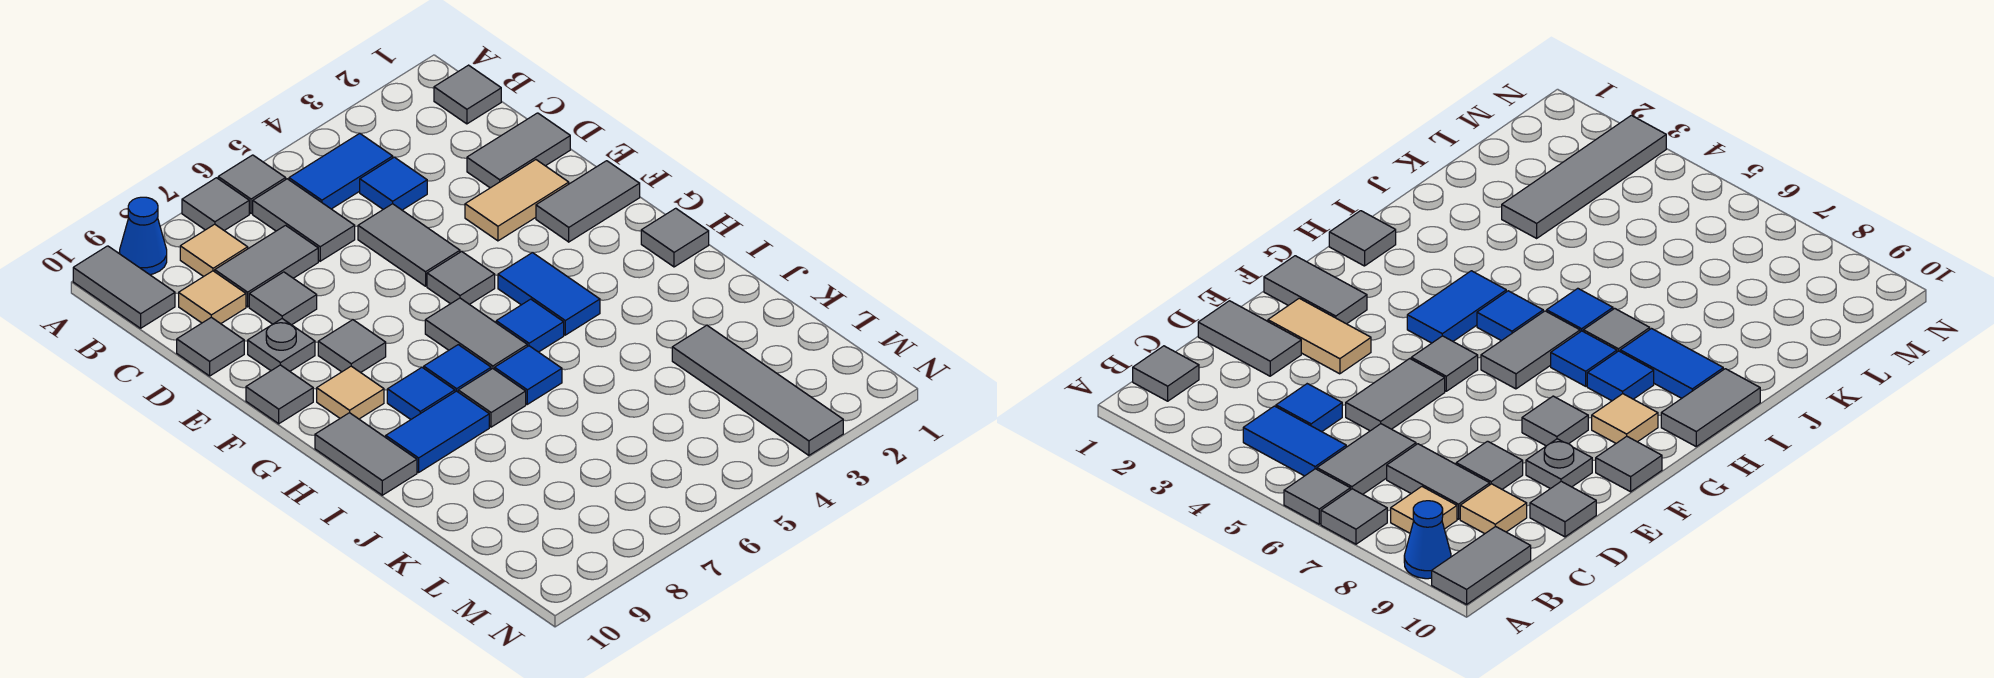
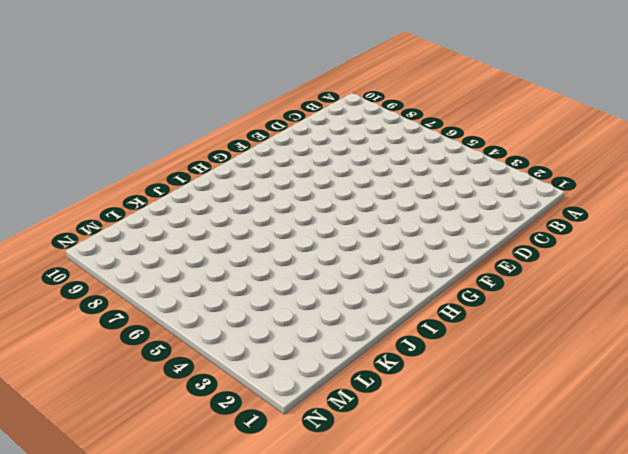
none -> grey tile A6 level 1
none -> grey tile A7 level 1
none -> blue cone A9 level 1
none -> grey tile A10:B10 level 1

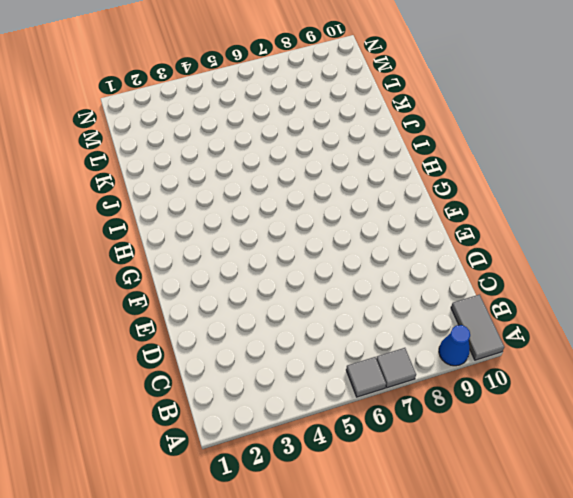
none -> grey tile B1 level 1
none -> blue tile B4:B5 level 1
none -> grey tile B6:C6 level 1
none -> tan tile B8 level 1

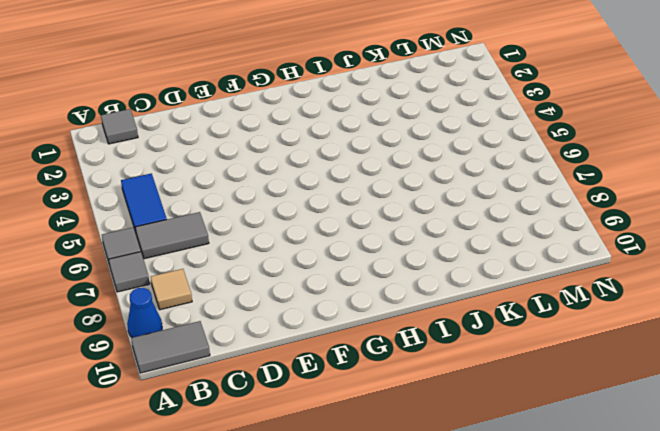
none -> blue tile C4 level 1
none -> grey tile C7:C8 level 1
none -> tan tile C9 level 1
none -> grey tile D1:D2 level 1

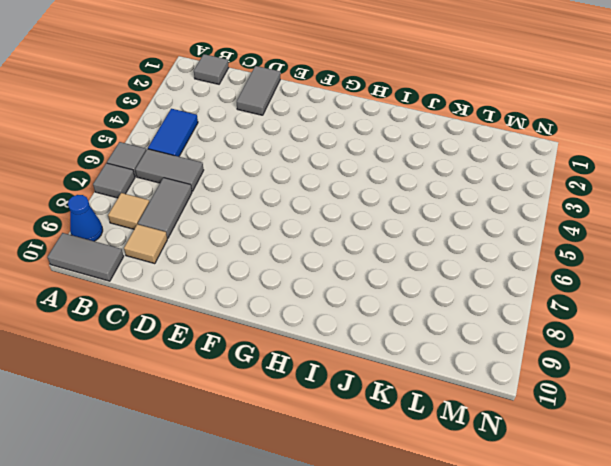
none -> blue tile C4 level 1
none -> grey tile D5:E5 level 1
none -> grey tile D8 level 1
none -> grey tile D10 level 1

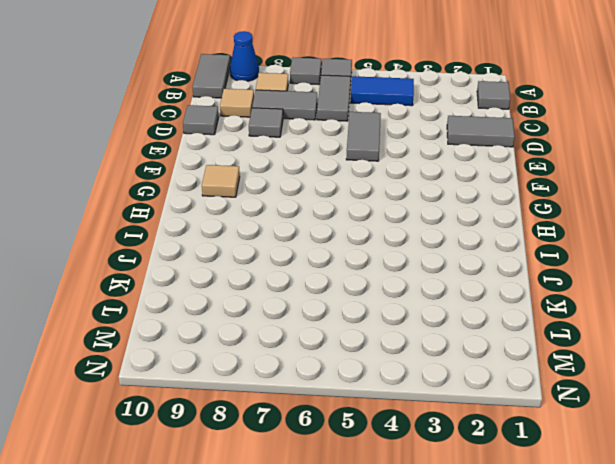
none -> blue tile C4 level 1
none -> tan tile E2:E3 level 1
none -> grey plate E9 level 1
none -> grey tile F1:F2 level 1

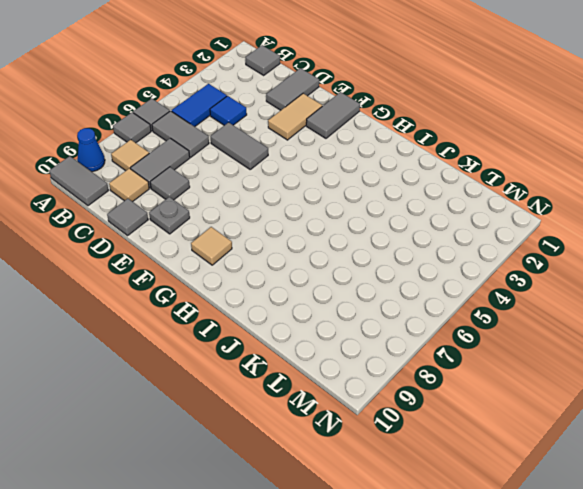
none -> grey tile F5 level 1
none -> grey tile F8 level 1
none -> grey tile F10 level 1
none -> blue tile G4:H4 level 1

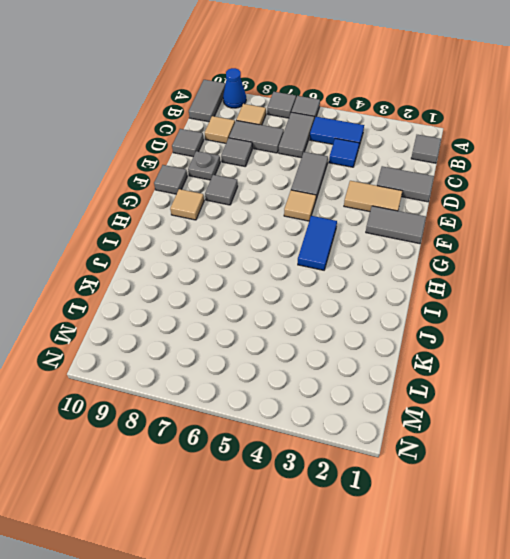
tan tile F5 level 1 -> grey tile F5 level 1
none -> grey tile G6:H6 level 1
none -> grey tile H1 level 1
none -> blue tile H5 level 1
none -> blue tile H7 level 1

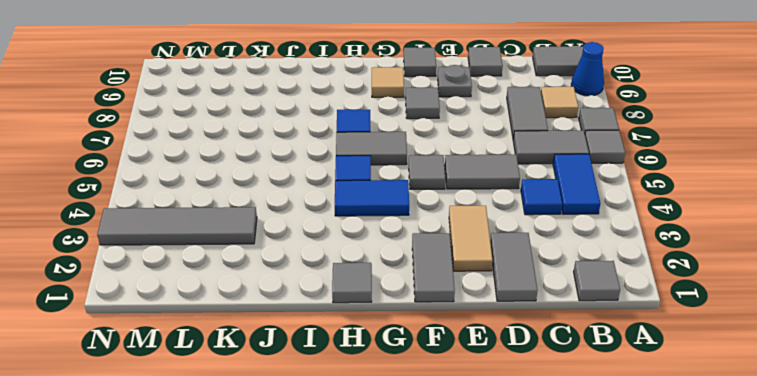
none -> tan tile C9 level 1
none -> grey tile D8 level 1
none -> blue tile H8 level 1
none -> grey tile H10:I10 level 1

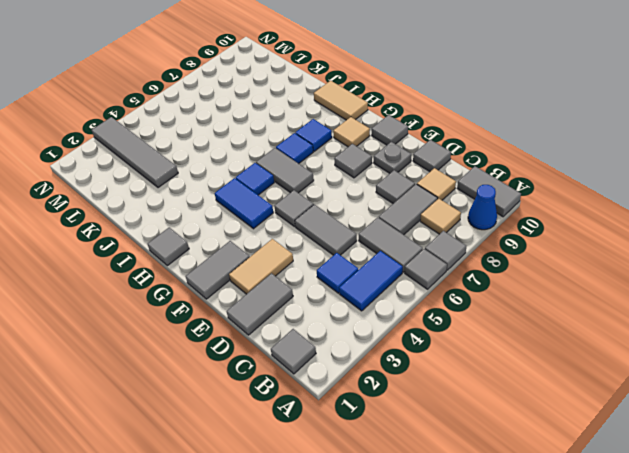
tan tile H10:I10 level 1 -> grey tile H10:I10 level 1
none -> blue tile I6 level 1
none -> grey tile I7 level 1
none -> blue tile I8:I9 level 1

